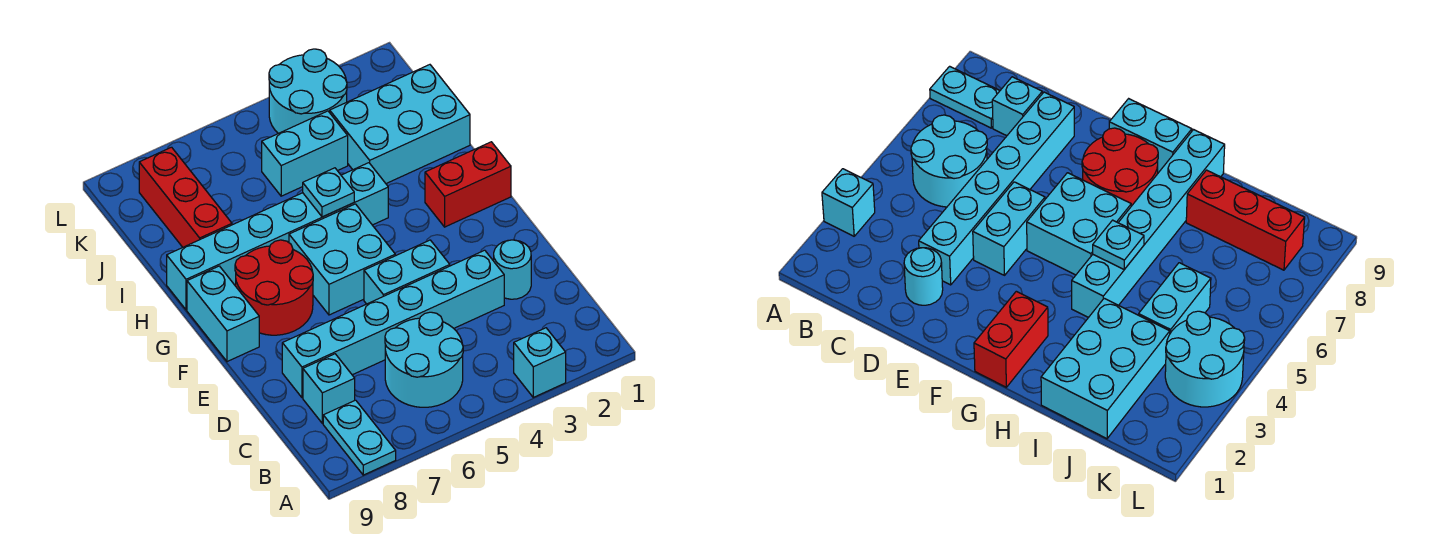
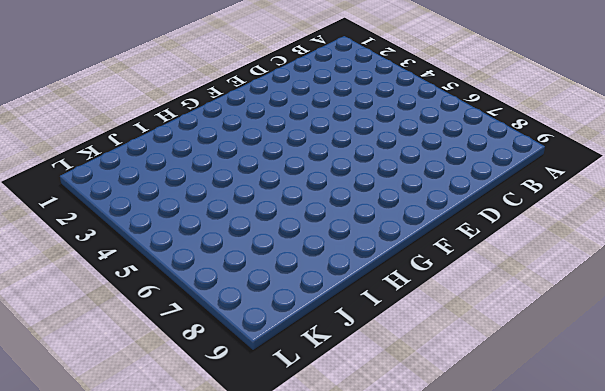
none -> cyan brick A3 level 1
none -> cyan plate A8:B8 level 1
none -> cyan round brick B5:C6 level 1

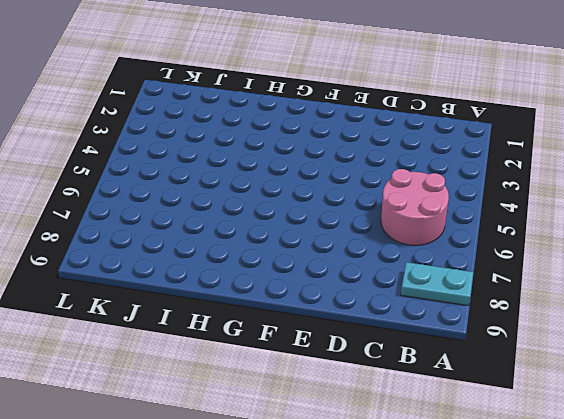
pink round brick B5:C6 level 1 -> cyan round brick B5:C6 level 1
none -> cyan brick A3 level 1
none -> cyan brick C8 level 1
none -> cyan round brick D2 level 1

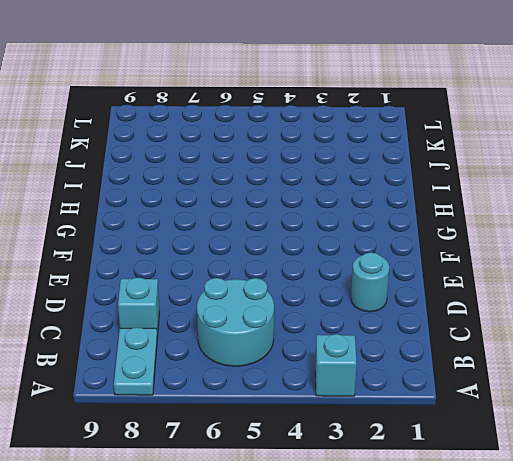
none -> cyan brick D3:D8 level 1
none -> cyan brick E4:E5 level 1
none -> cyan brick F5:G6 level 1

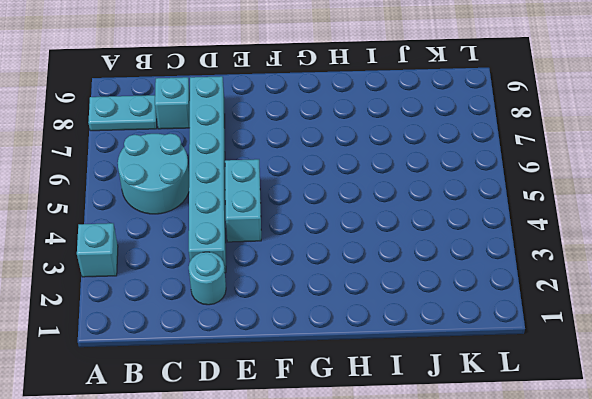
none -> cyan brick F5:G6 level 1
none -> red round brick F7:G8 level 1
none -> cyan brick F9:G9 level 1

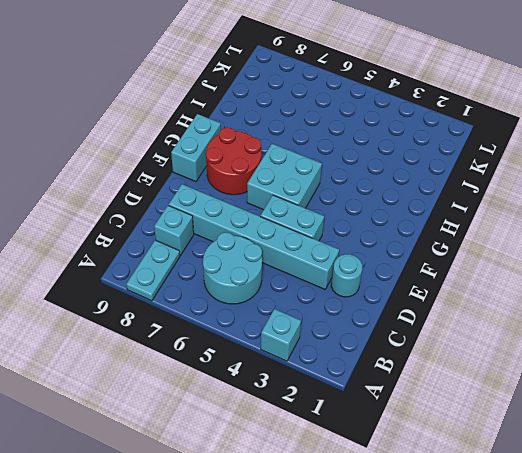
none -> red brick G1:G2 level 1
none -> cyan brick H4:H9 level 1
none -> cyan brick I1:J3 level 1

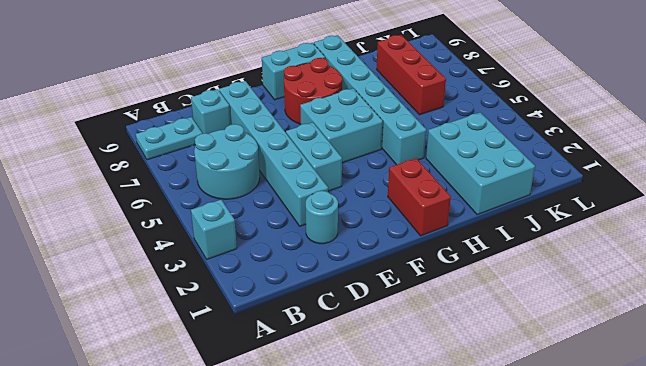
red brick J6:J8 level 1 -> red brick I8:K8 level 1
none -> cyan brick J4:J5 level 1
none -> cyan round brick K3:L4 level 1
none -> cyan plate H5 level 2

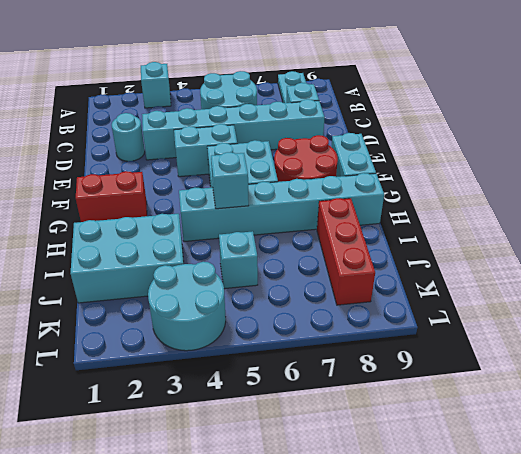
cyan brick H5 level 2 -> cyan plate H5 level 2
cyan brick J5 level 1 -> cyan brick J4:J5 level 1

